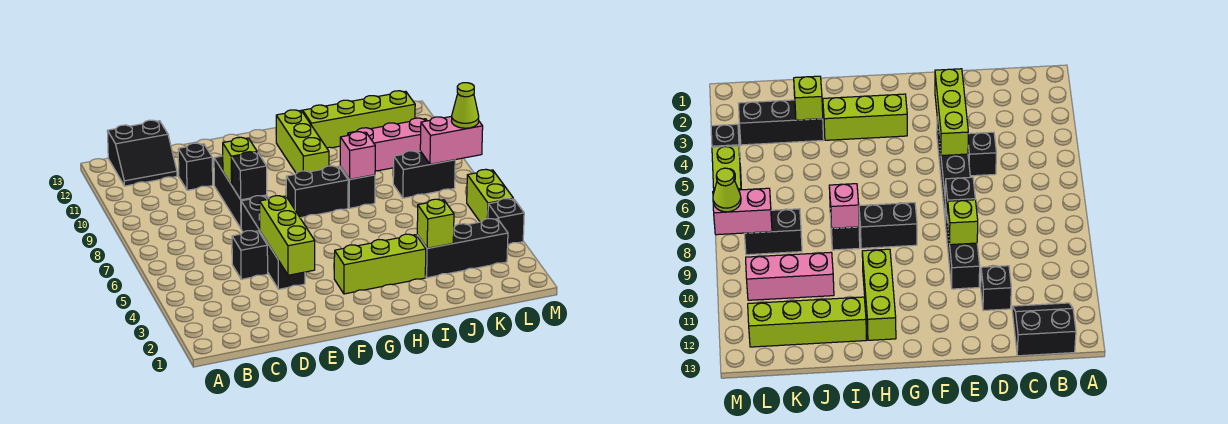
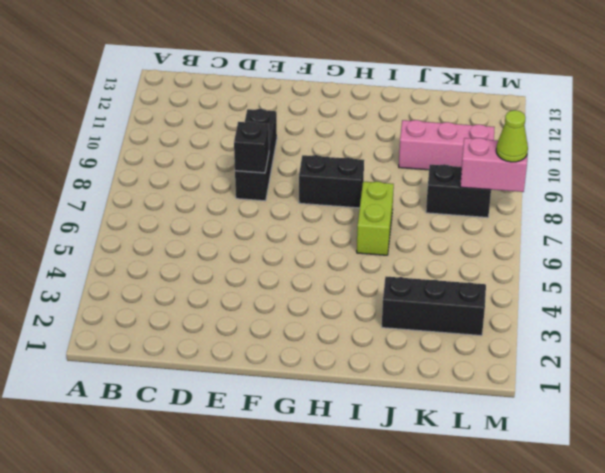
lime brick I6:I7 level 1 -> lime brick M5:M6 level 1
none -> black slope B12:C13 level 1 top 13
none -> black brick D5 level 1
none -> black brick D11 level 1

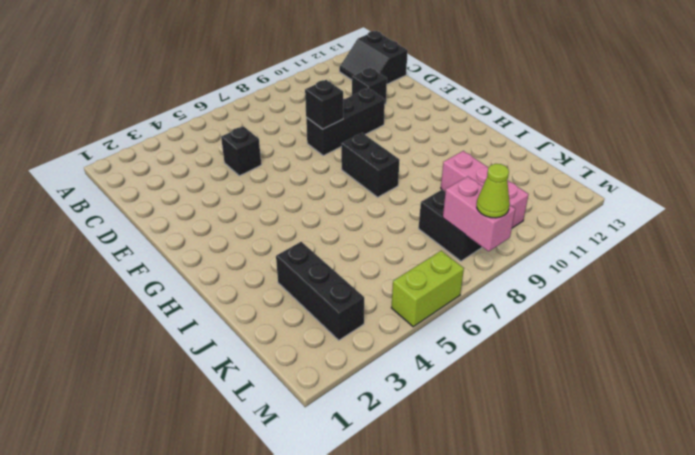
none -> black brick E4:E7 level 1
none -> lime brick G3:I3 level 1
none -> lime brick H10:H12 level 1

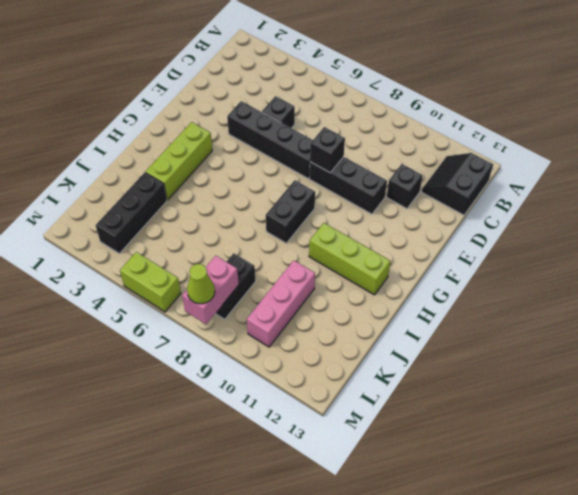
none -> black brick I8 level 1
none -> lime brick I12:L12 level 1
none -> black brick M4 level 1

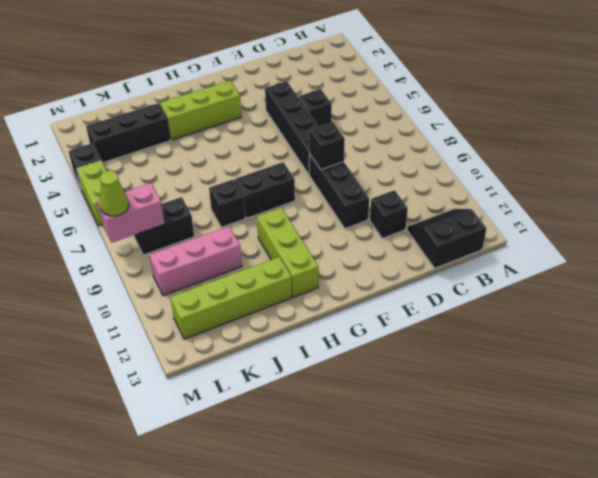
none -> lime brick E3:E5 level 2
none -> lime brick E9 level 2
none -> pink brick I8 level 2

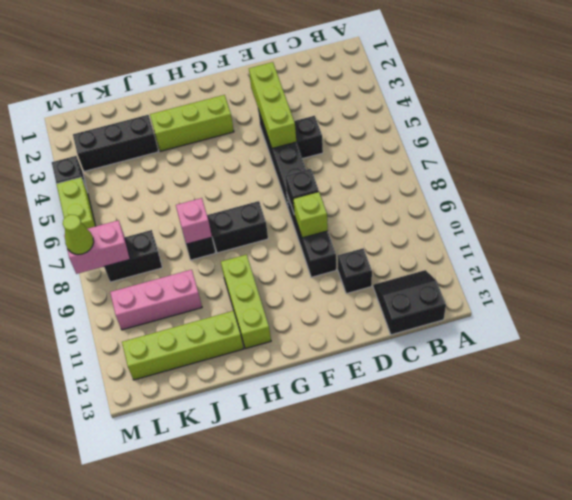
none -> lime brick J3 level 2

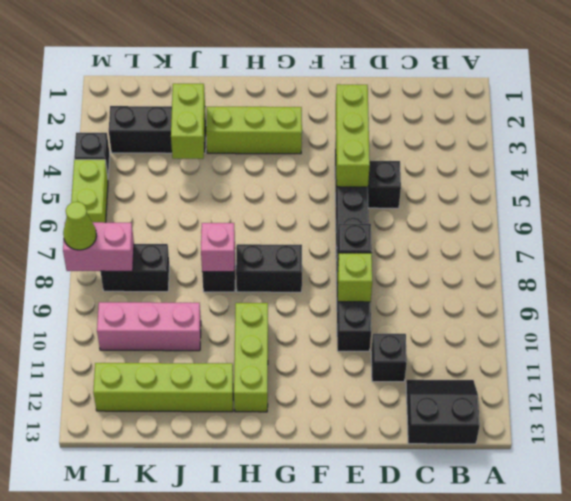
lime brick J3:J4 level 2 -> lime brick J3 level 2

